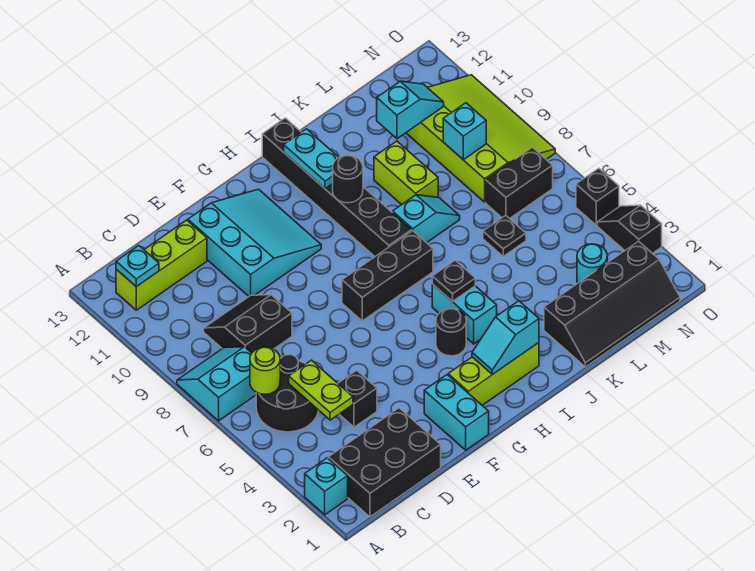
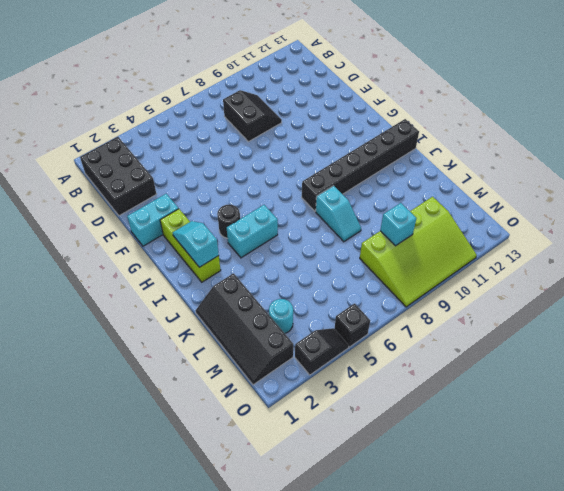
none -> cyan brick A2 level 1
none -> cyan slope A7:B8 level 1 top 7
none -> black round brick B5:C6 level 1
none -> lime brick B12:D12 level 1

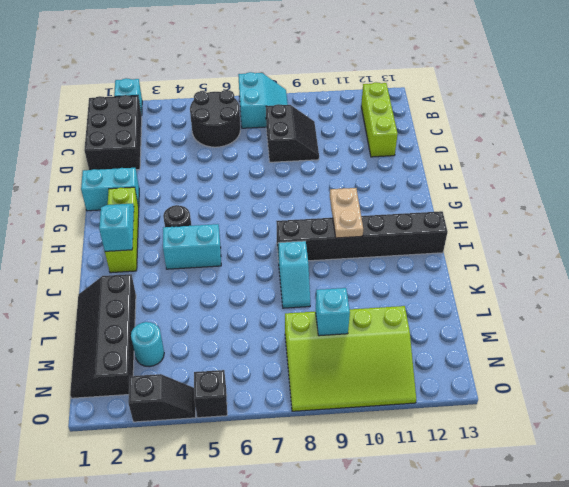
tan plate H10:I10 level 2 -> black round brick I10 level 2
none -> black brick D4 level 1
none -> cyan slope E10:G12 level 1 top E
none -> black brick G7:I7 level 1
none -> lime brick K9:K10 level 1

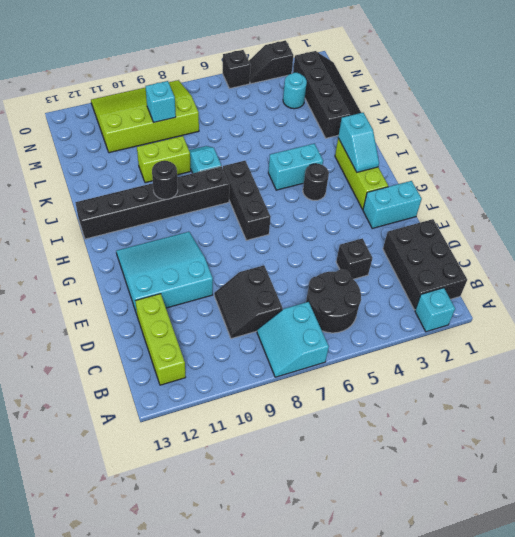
none -> black plate L6 level 1
none -> black brick M7:N7 level 1
none -> lime round brick B6 level 2
none -> cyan plate B12 level 2

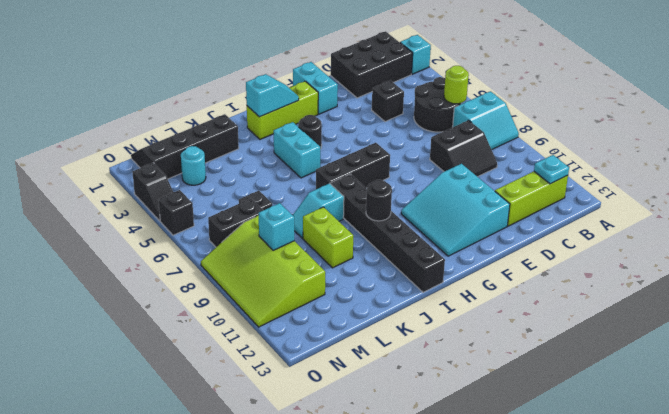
none -> lime plate C4:C5 level 2
none -> black plate I5 level 2
none -> cyan plate I11:I12 level 2
none -> cyan slope L11:M11 level 2 top L

